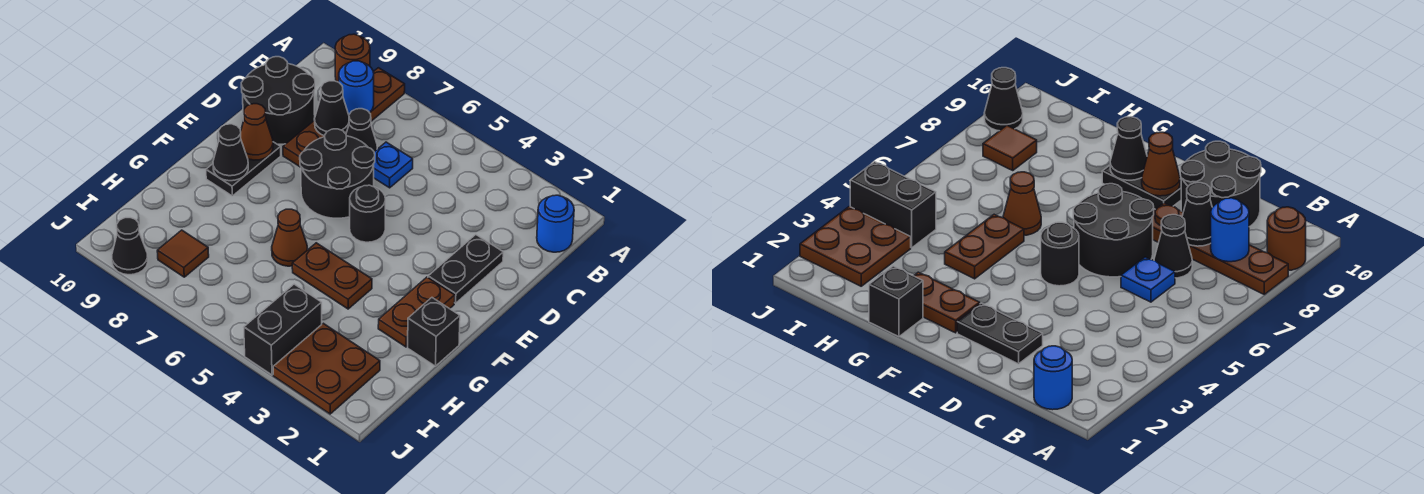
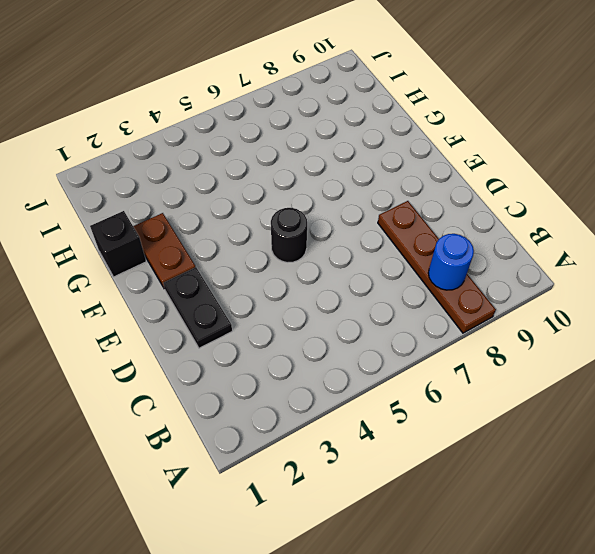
none -> brown round brick A9 level 1
none -> blue round brick B1 level 1
none -> blue plate C6 level 1

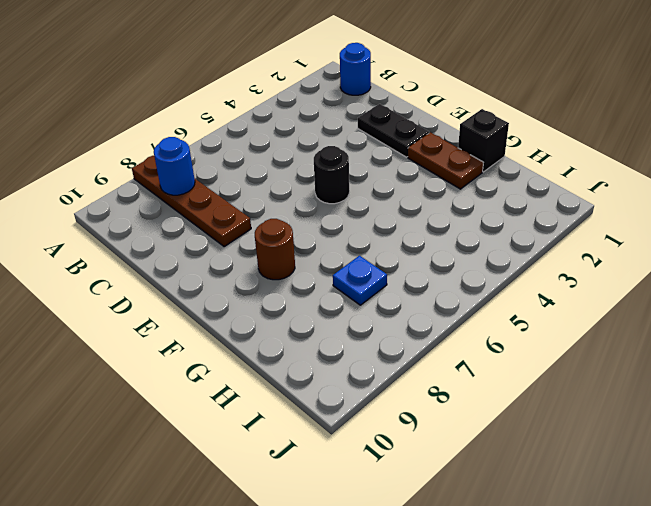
brown round brick F8 level 1 -> brown round brick A9 level 1
blue plate H7 level 1 -> blue plate C6 level 1
none -> black cone C7 level 1
none -> black round brick C9:D10 level 1
none -> black round brick D6:E7 level 1

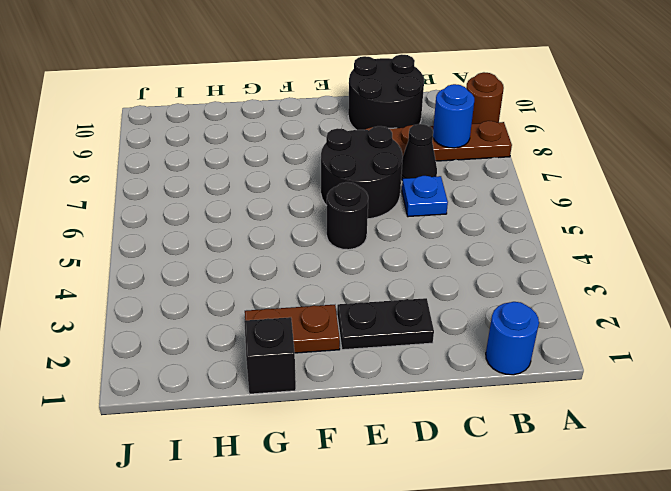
none -> black plate E9:F9 level 1
none -> brown plate G4:G5 level 1
none -> brown cone G6 level 1

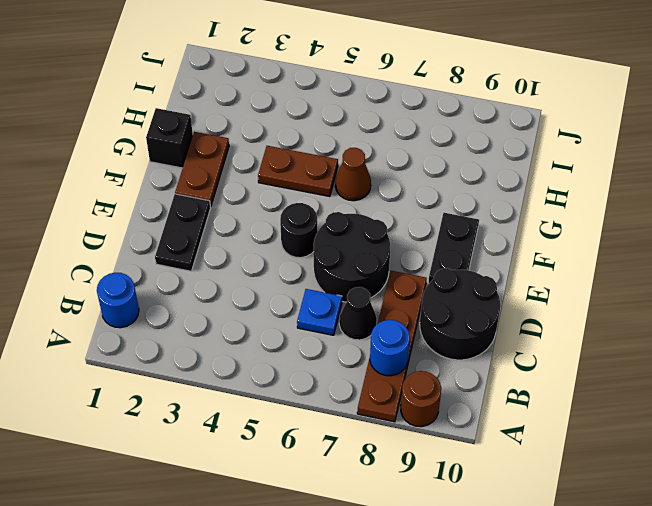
none -> brown plate I2:J3 level 1
none -> black brick I4:J4 level 1
none -> brown tile I8 level 1

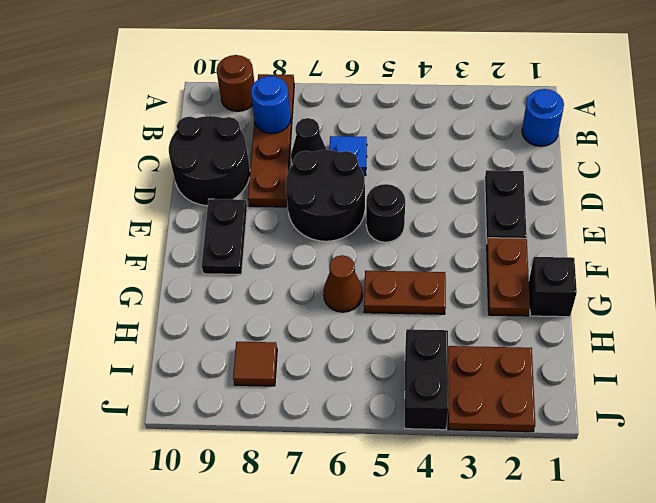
none -> black cone J9 level 1
none -> black cone C8 level 2
none -> brown cone E9 level 2

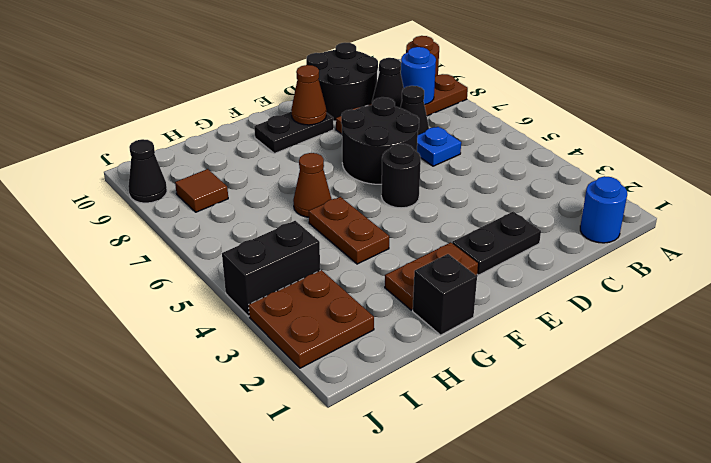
none -> black cone F9 level 2

